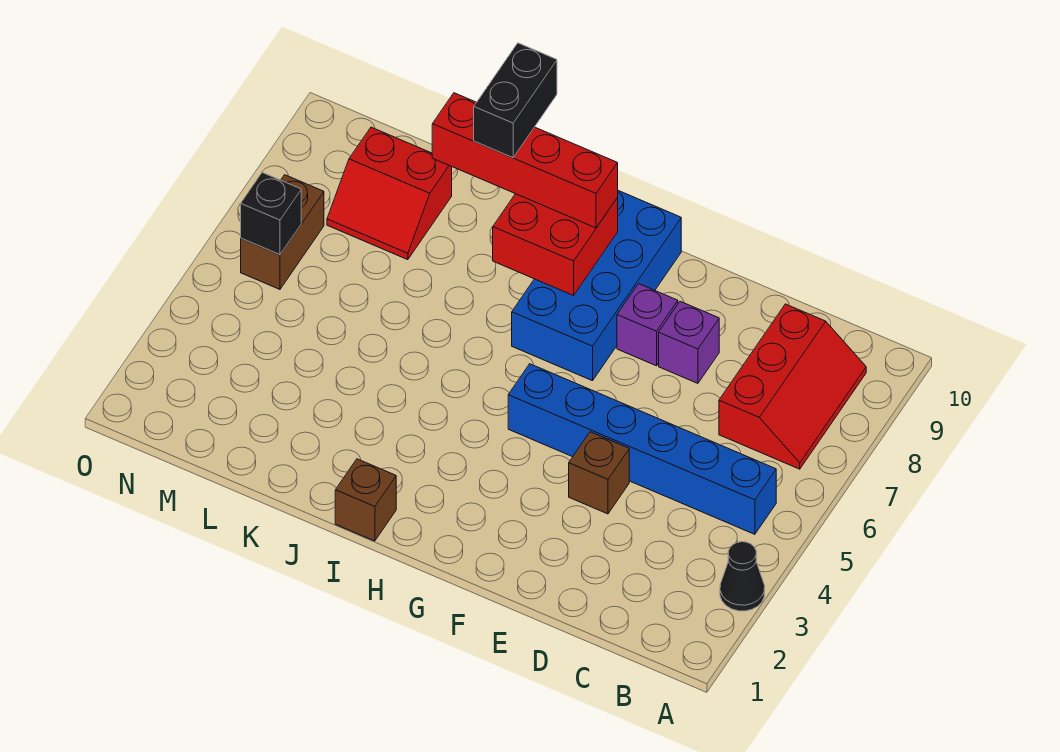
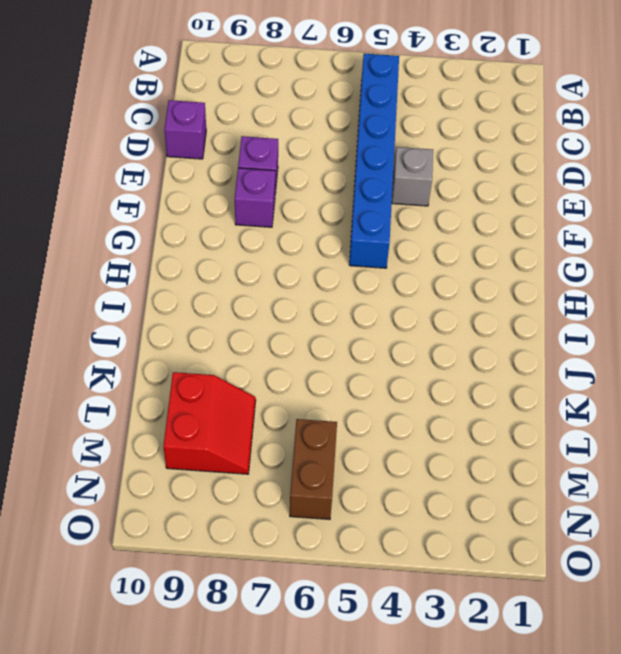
purple brick D10 level 1 -> none
grey brick E4 level 1 -> brown brick E4 level 1
brown brick M6:N6 level 1 -> brown brick N6:N7 level 1
none -> black cone A3 level 1
none -> red slope B7:C9 level 1 top C
none -> blue brick G7:H10 level 1

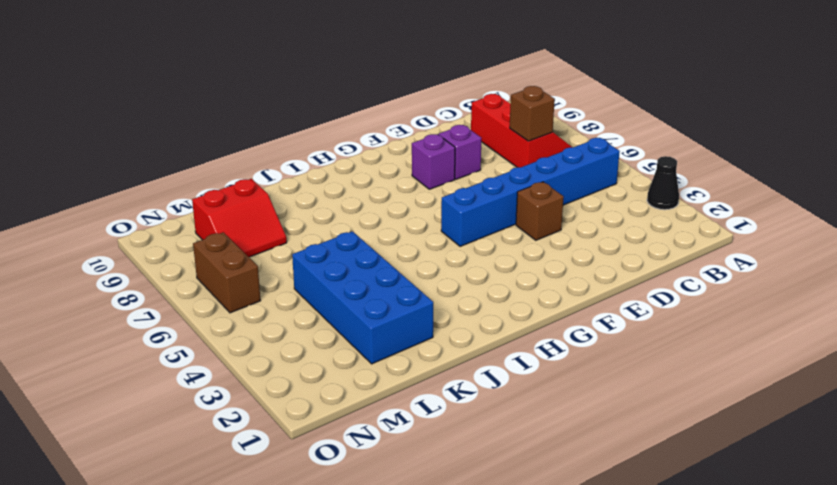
brown brick C7 level 2 -> brown brick I1 level 1
blue brick K2:L5 level 1 -> blue brick G7:H10 level 1
none -> red brick H8:I9 level 2
none -> black brick N6 level 2
none -> red brick H9:K9 level 3

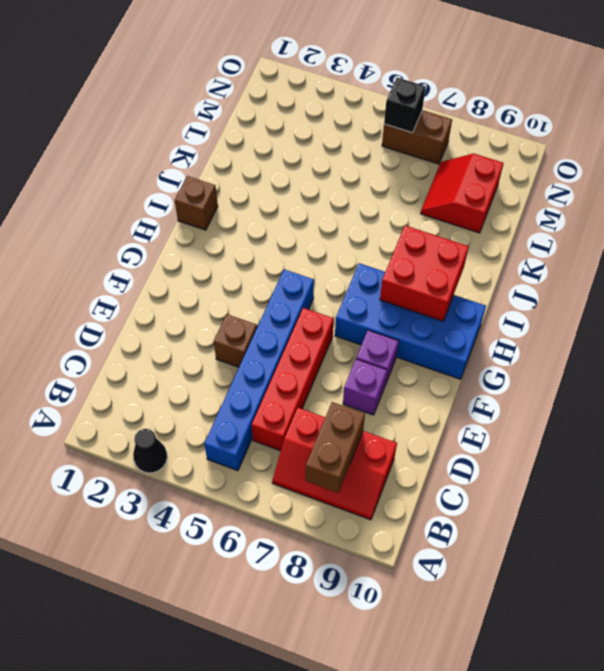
brown brick B8:C8 level 2 -> none
red brick C6:F6 level 1 -> red brick H9:K9 level 3
none -> black brick J9:J10 level 4

